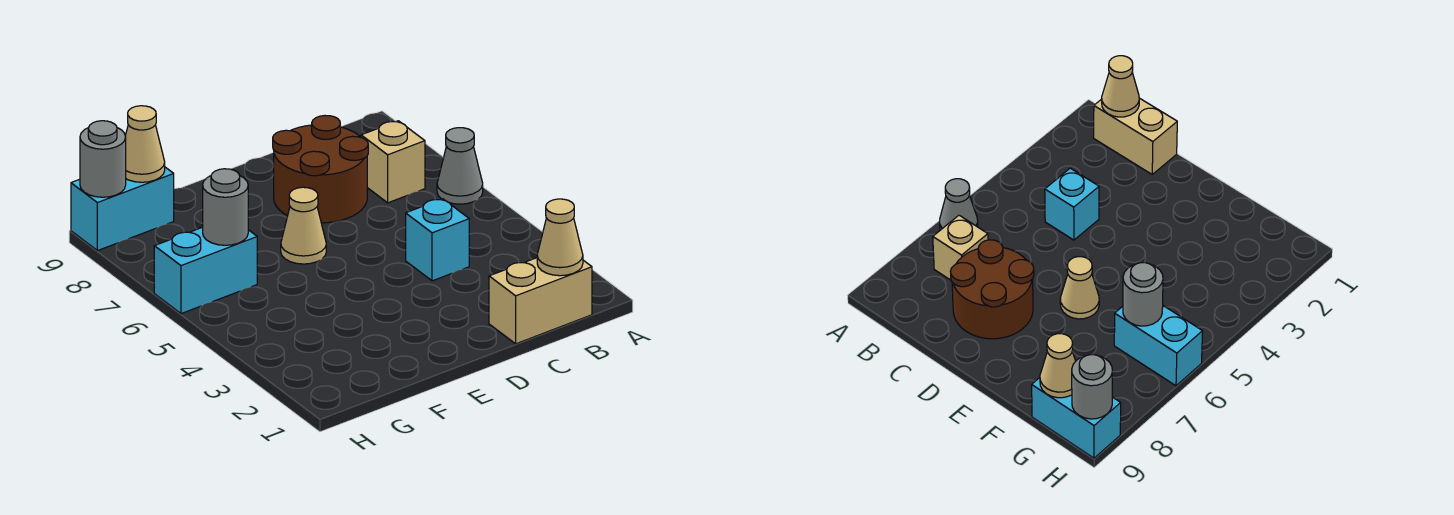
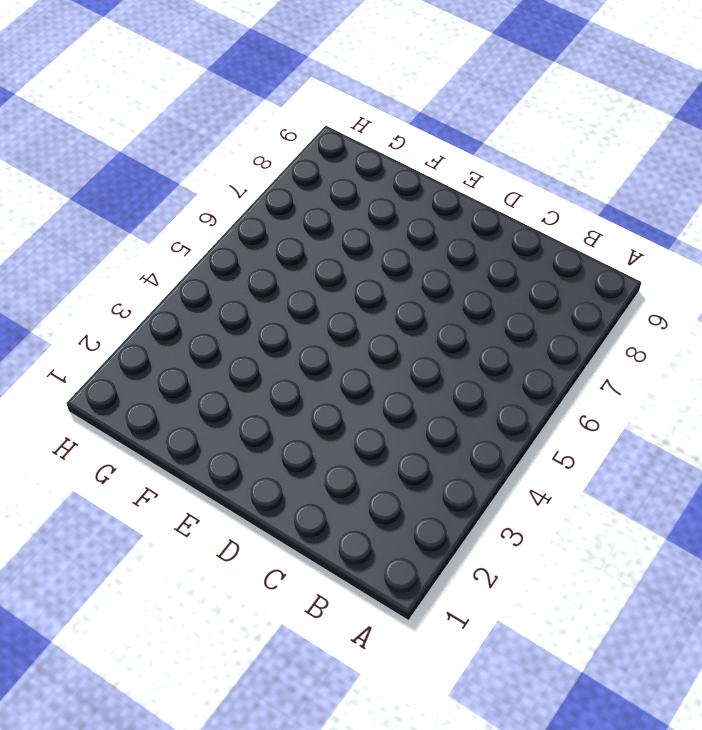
none -> grey cone A6 level 1
none -> tan brick B1:C1 level 1
none -> tan brick B7 level 1

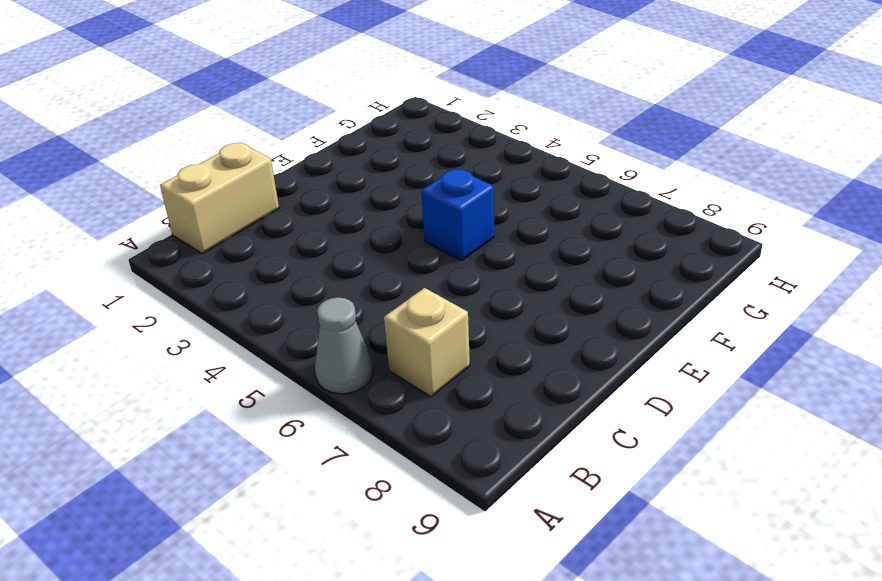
blue brick E5 level 1 -> none
none -> cyan brick C4 level 1
none -> brown round brick C7:D8 level 1
none -> tan cone E6 level 1

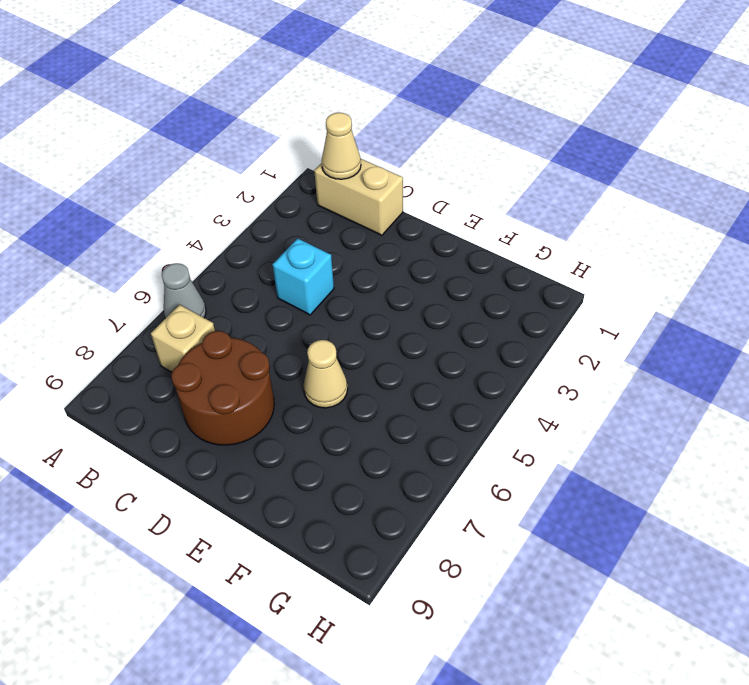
none -> cyan brick G6:H6 level 1
none -> cyan brick G9:H9 level 1
none -> grey round brick G6 level 2

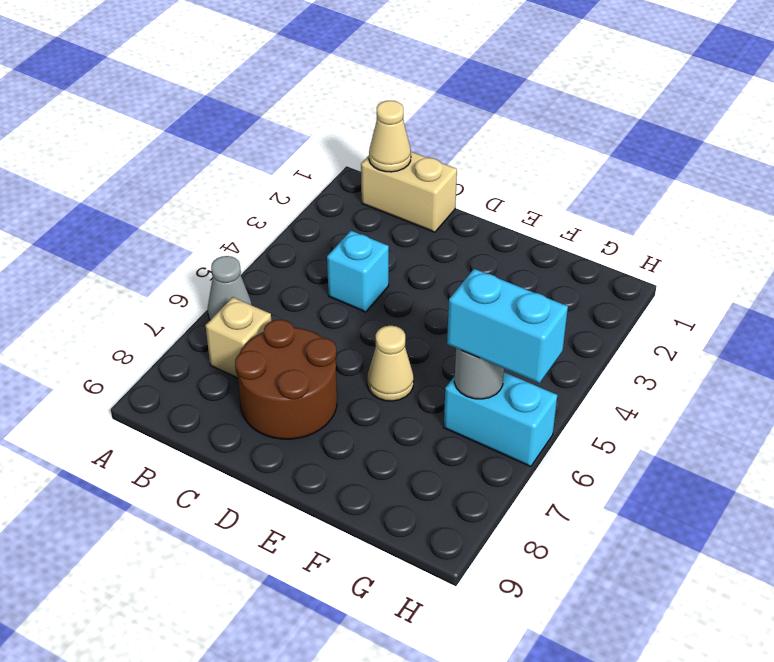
cyan brick G6:H6 level 3 -> cyan brick G9:H9 level 1
none -> tan cone G9 level 2
none -> grey round brick H9 level 2

